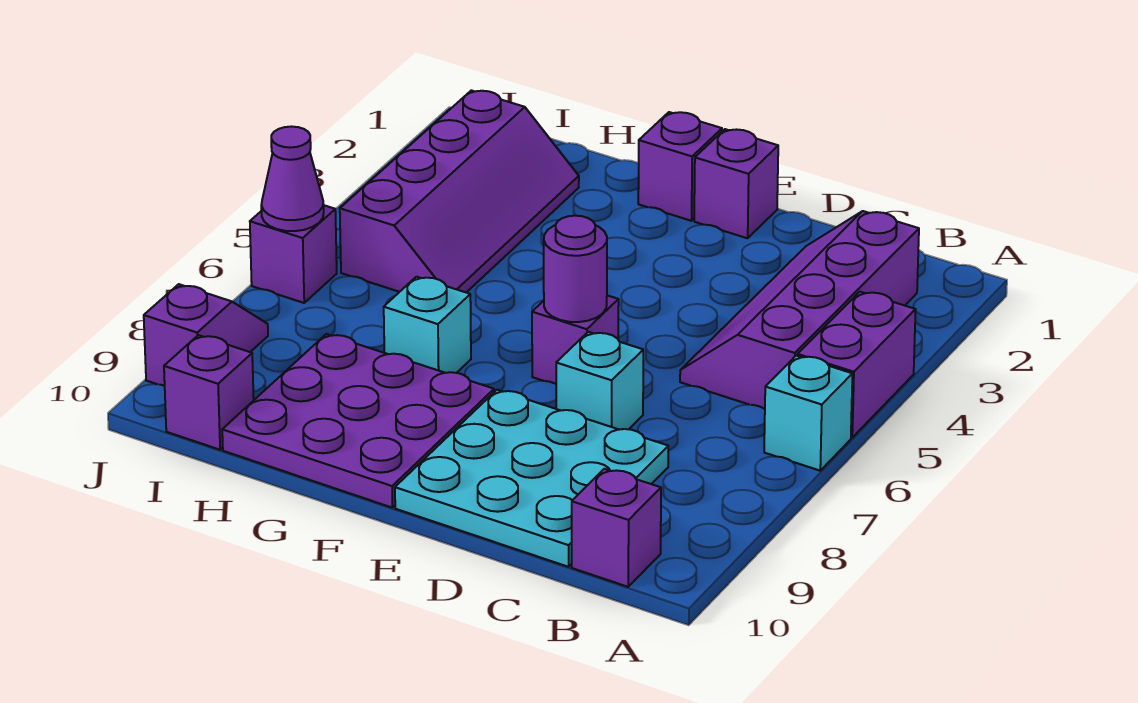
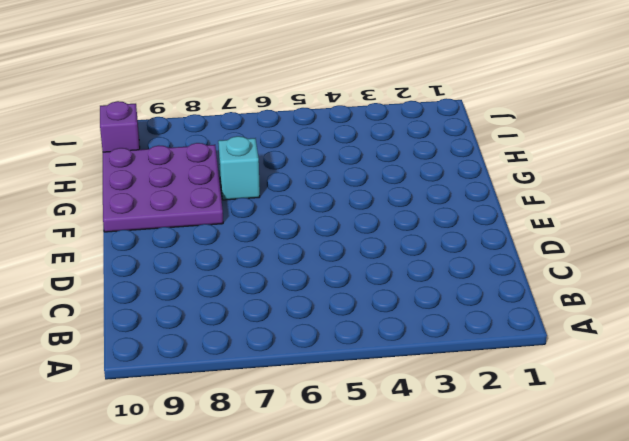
none -> purple brick A4:A5 level 1
none -> cyan brick A6 level 1
none -> purple slope B2:C5 level 1 top B

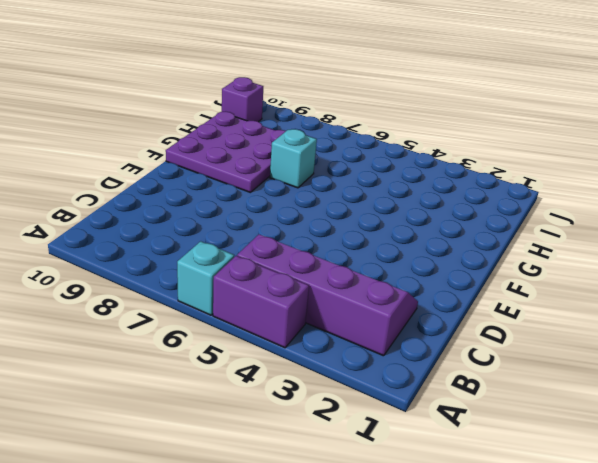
none -> purple brick B10 level 1
none -> cyan plate C8:E10 level 1
none -> cyan brick D7 level 1

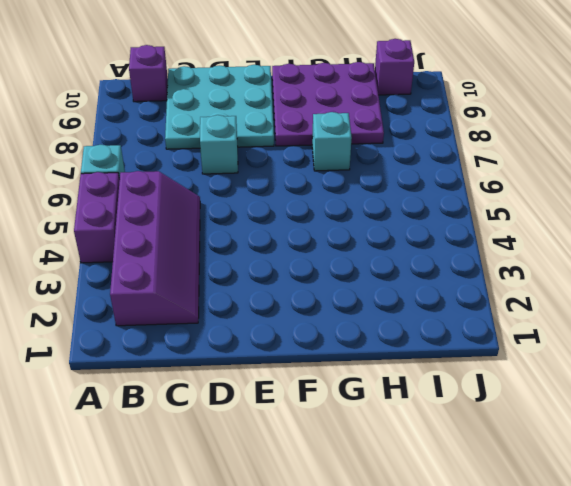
none -> purple brick E1 level 1
none -> purple brick E6 level 1
none -> purple brick F1 level 1

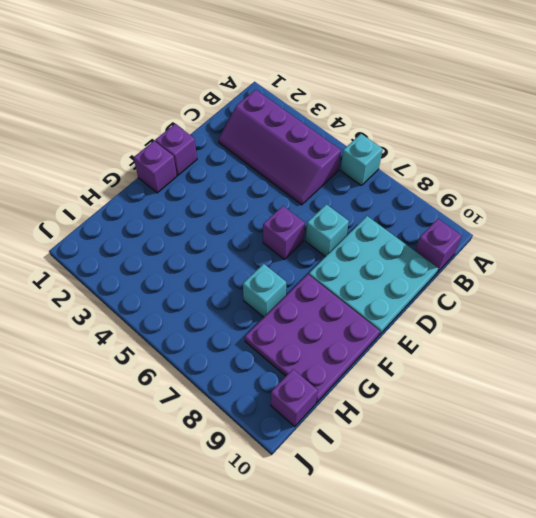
none -> purple brick A4:A5 level 1
none -> purple slope H2:I5 level 1 top I
none -> purple brick J6 level 1

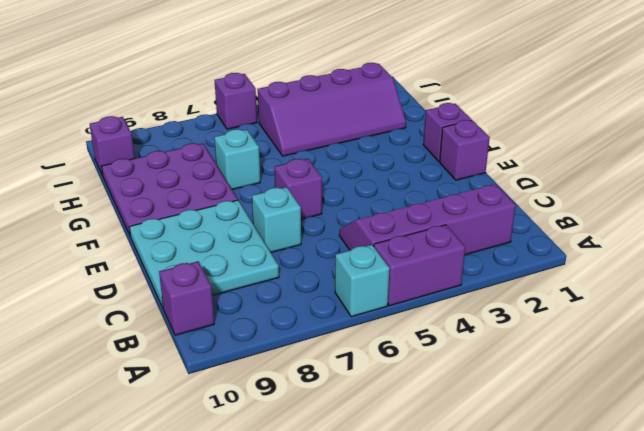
none -> purple slope J8:J9 level 1 top 9
none -> purple round brick E6 level 2
none -> purple cone J6 level 2

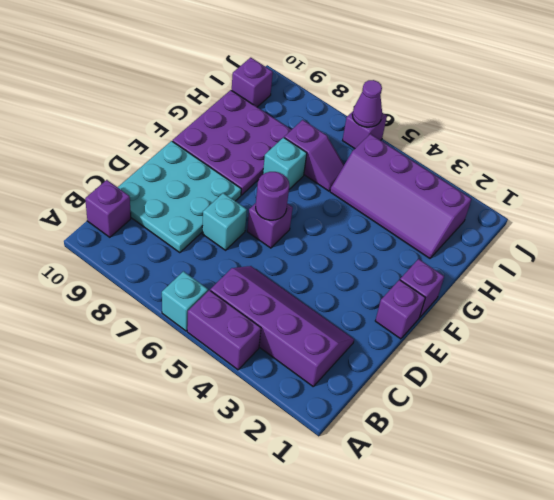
purple slope H6:H7 level 1 top 7 -> purple slope J8:J9 level 1 top 9

